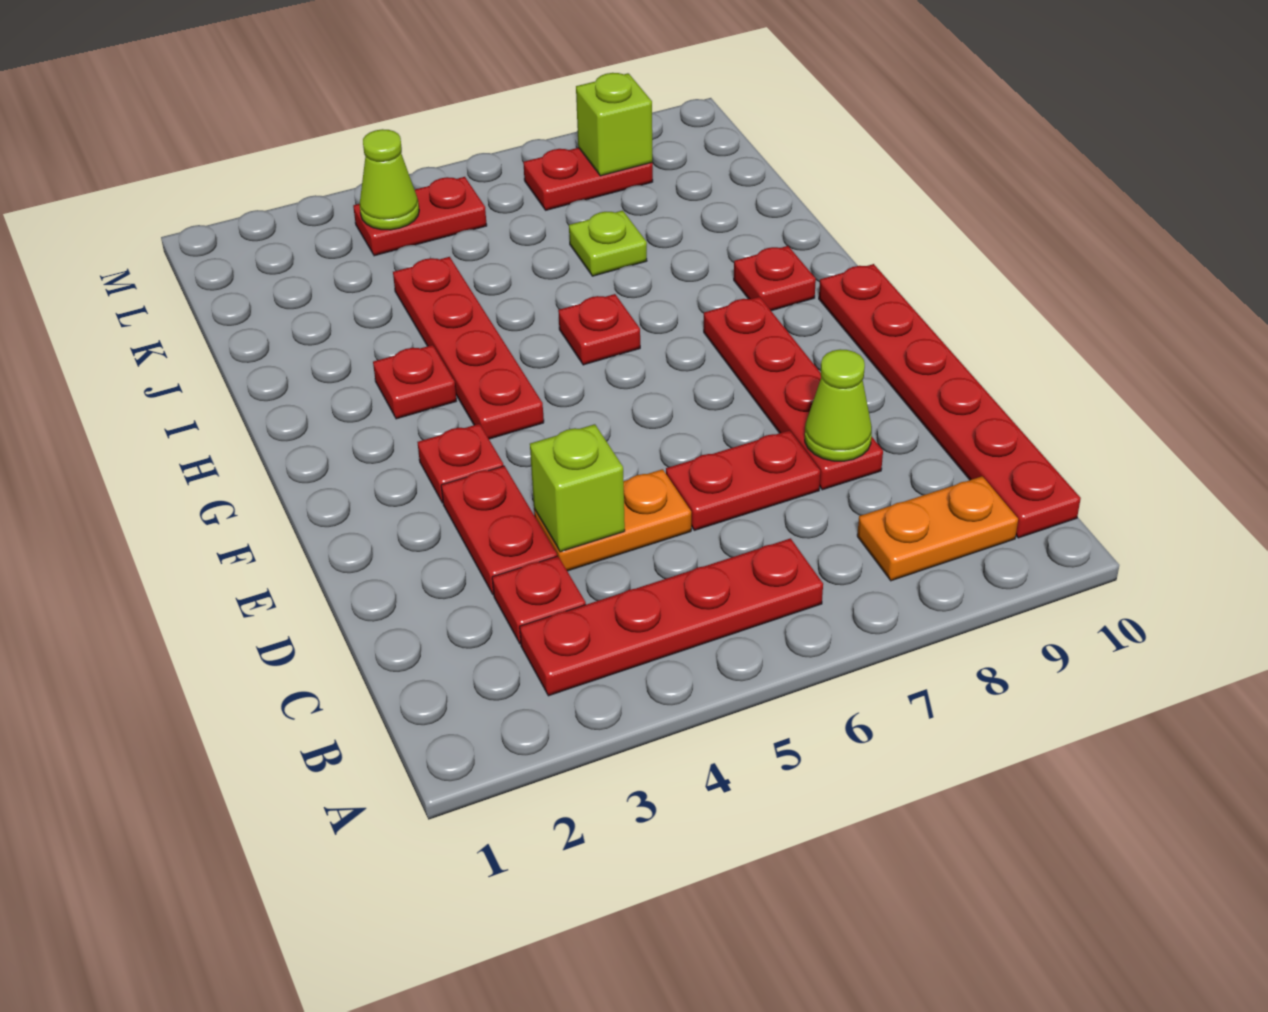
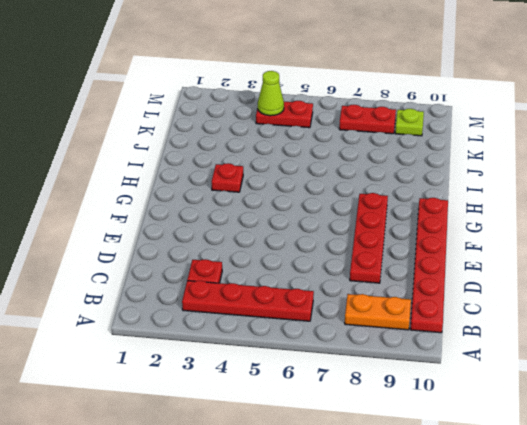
lime plate L9 level 1 -> lime plate J7 level 1
none -> red plate D3:E3 level 1
none -> orange plate D4:D5 level 1
none -> red plate D6:D7 level 1

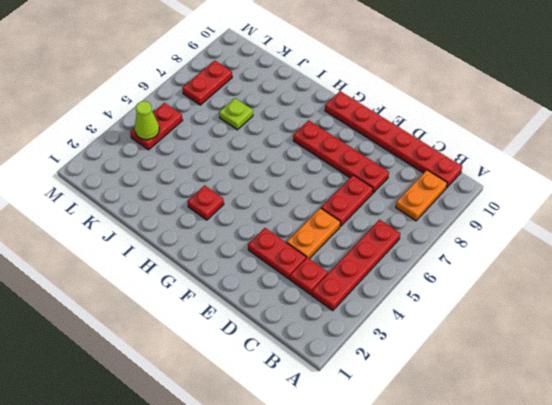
none -> red plate F3 level 1
none -> red plate G4:J4 level 1
none -> red plate H6 level 1

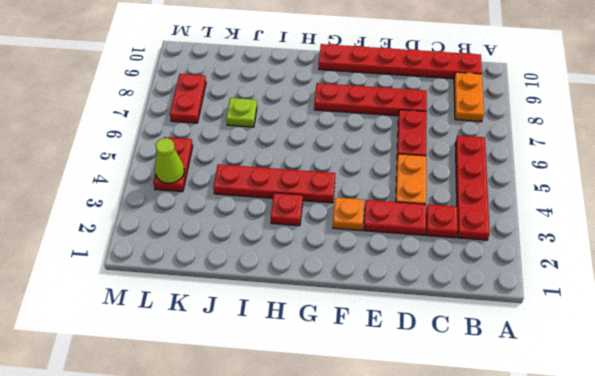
orange plate F3 level 1 -> red plate F3 level 1
none -> red plate H6 level 1
none -> red plate H9 level 1
none -> lime brick D4 level 2

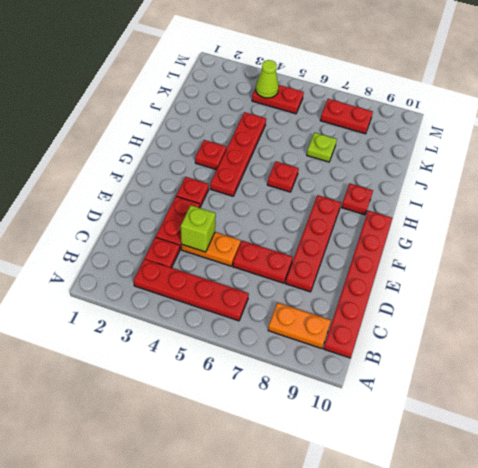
none -> lime cone D8 level 2
none -> lime brick L8 level 2

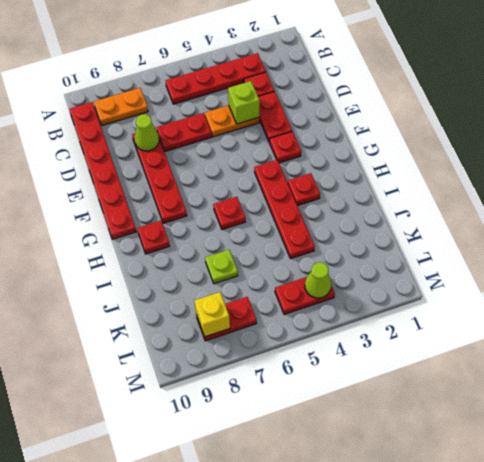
yellow brick L8 level 2 -> lime brick L8 level 2

